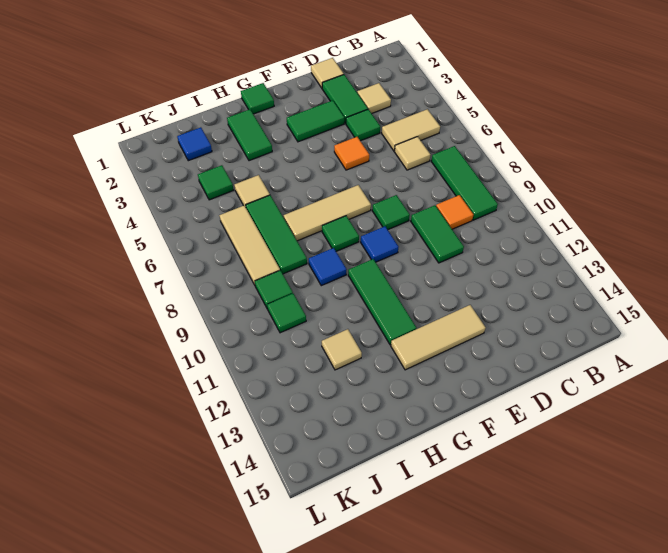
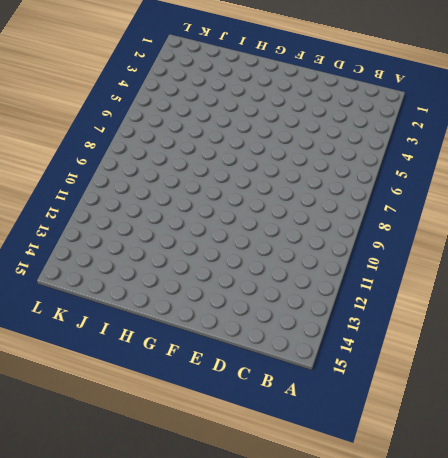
none -> tan tile B5:C5 level 1
none -> green tile B7:B9 level 1
none -> tan tile C3 level 1

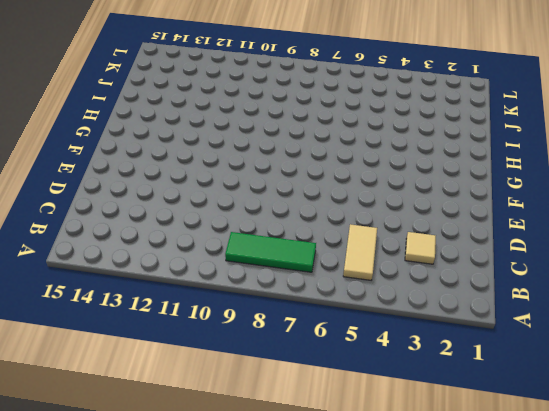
none -> tan tile C6 level 1
none -> orange tile C9 level 1
none -> tan tile D1 level 1

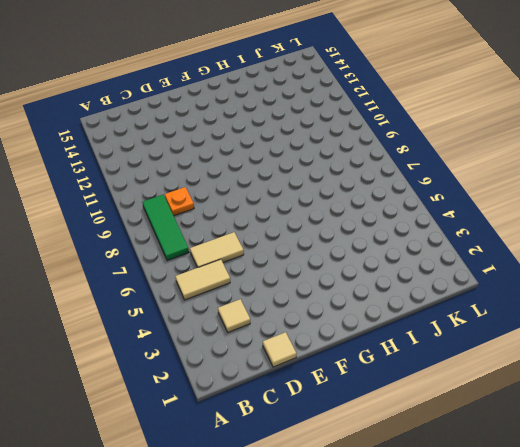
tan tile C6:D6 level 1 -> tan tile C6 level 1
orange plate C9 level 1 -> orange tile C9 level 1
none -> green tile D2:D3 level 1
none -> green tile D4 level 1
none -> green tile D9:D10 level 1

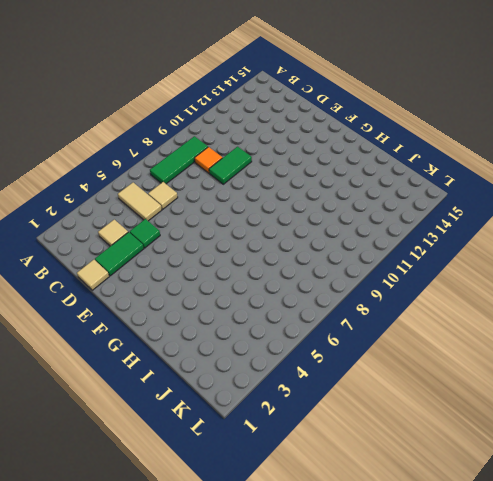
none -> green tile E3:F3 level 1
none -> orange tile E5 level 1
none -> green tile E8 level 1

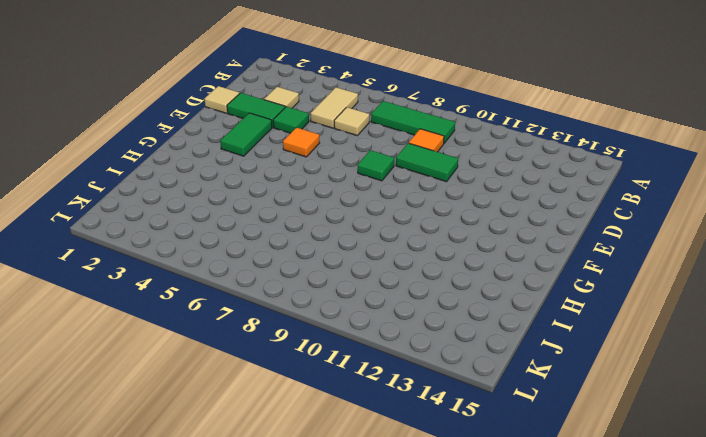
none -> tan tile E13:G13 level 1
none -> tan tile F7:H7 level 1
none -> blue tile F9 level 1

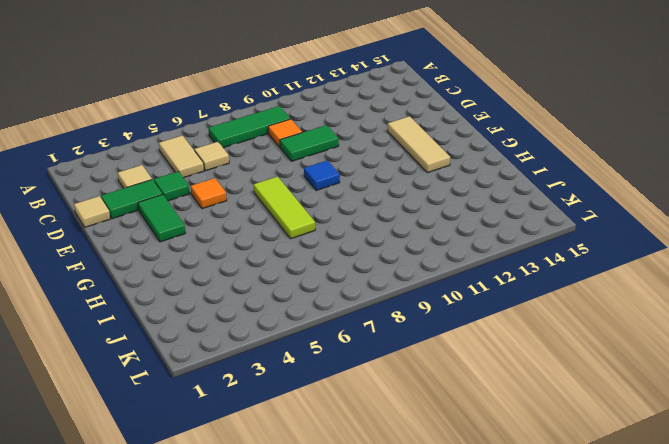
lime tile F7:H7 level 1 -> tan tile F7:H7 level 1
none -> green tile E8 level 1
none -> green tile G1 level 1
none -> green tile G8 level 1

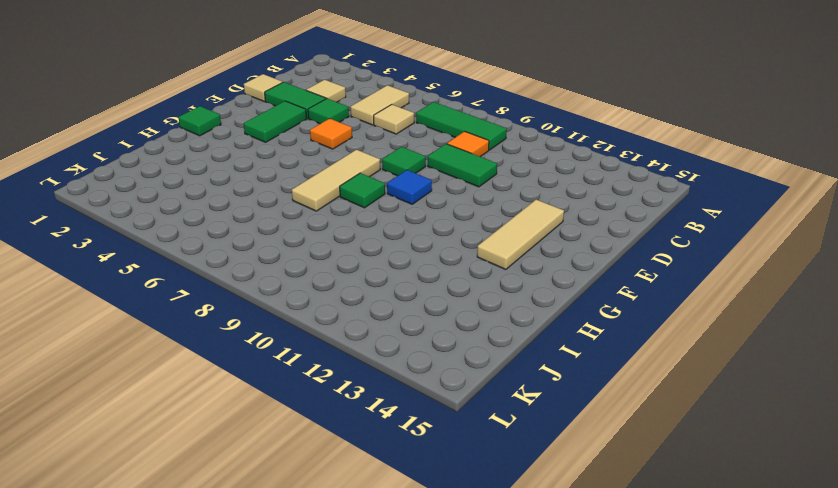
none -> green tile G10:G12 level 1
none -> green tile H2:H3 level 1
none -> blue tile H9 level 1

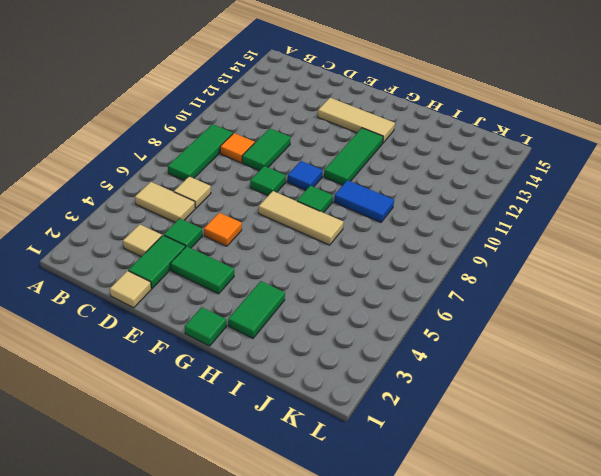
blue tile H9:I9 level 1 -> blue tile H9 level 1
none -> tan tile I5 level 1
none -> green tile I6:I8 level 1
none -> tan tile I12 level 1

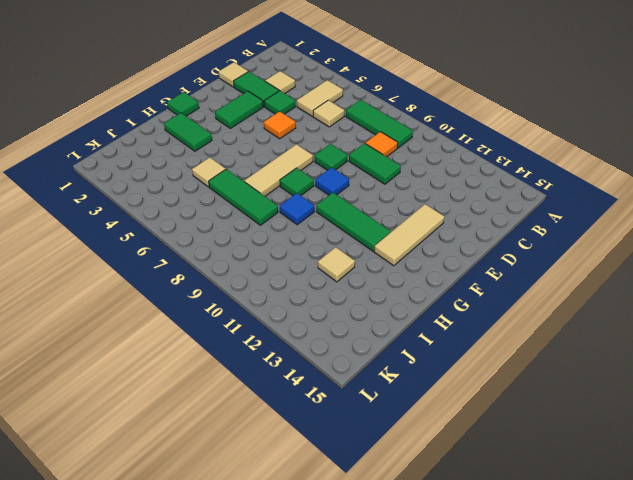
none -> blue tile J2 level 1
none -> green tile J4 level 1
none -> tan tile J6:J8 level 1

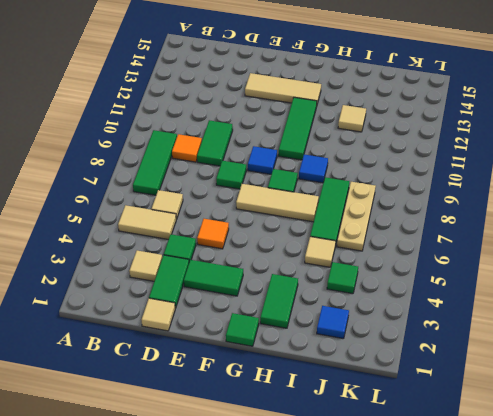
tan plate J6:J8 level 1 -> tan tile J6:J8 level 1
none -> green tile J9 level 1
none -> green tile J10 level 1

